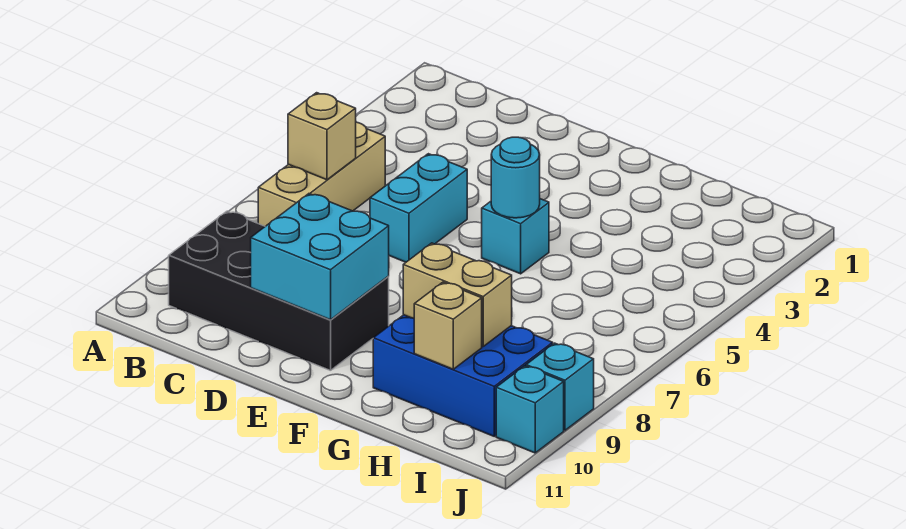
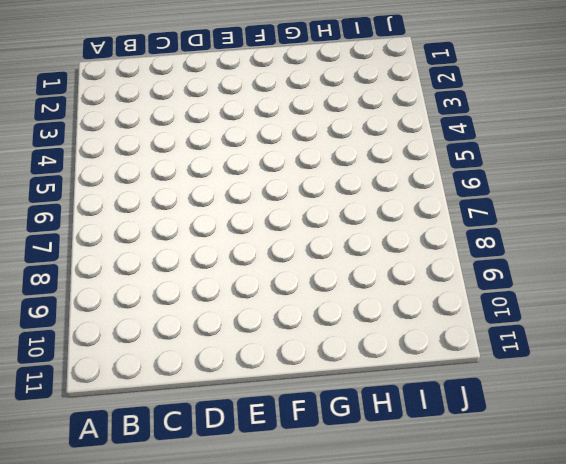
none -> tan brick B5:B7 level 1
none -> black brick B9:E10 level 1
none -> cyan brick D5:D6 level 1

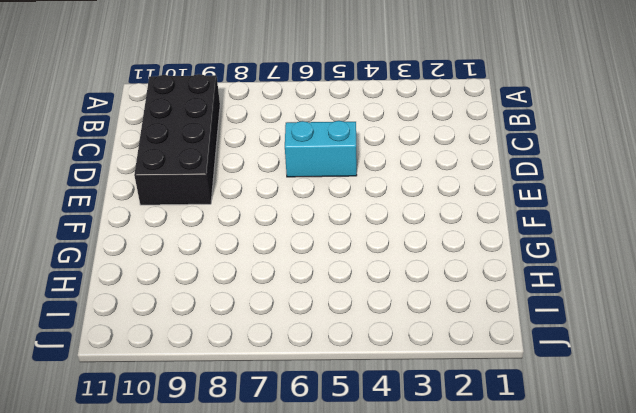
none -> tan brick B5:B7 level 1
none -> cyan brick F5 level 1
none -> blue brick G9:I10 level 1

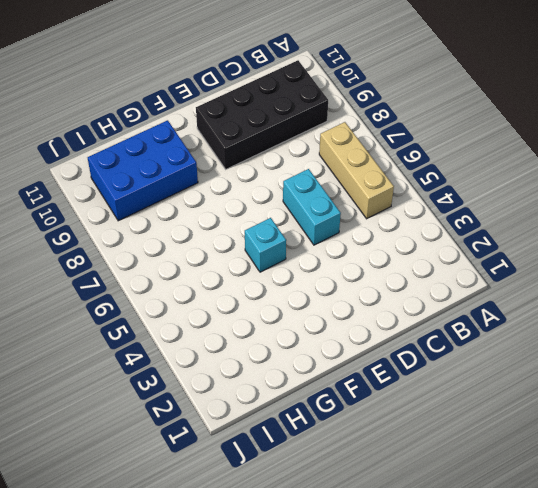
none -> cyan brick J9 level 1
none -> cyan brick J10 level 1
none -> tan brick B6 level 2

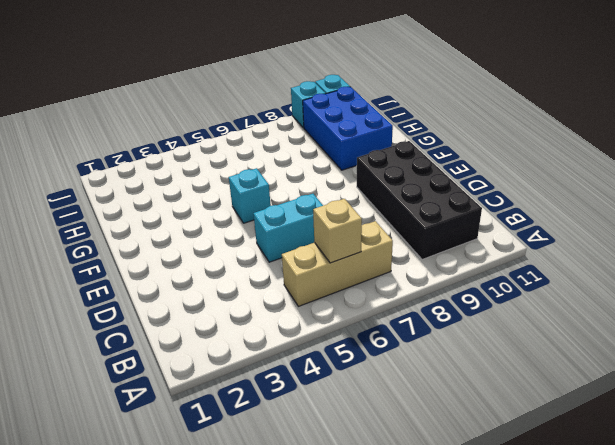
none -> cyan brick D9:E10 level 2
none -> cyan round brick F5 level 2
none -> tan brick G9:H9 level 2

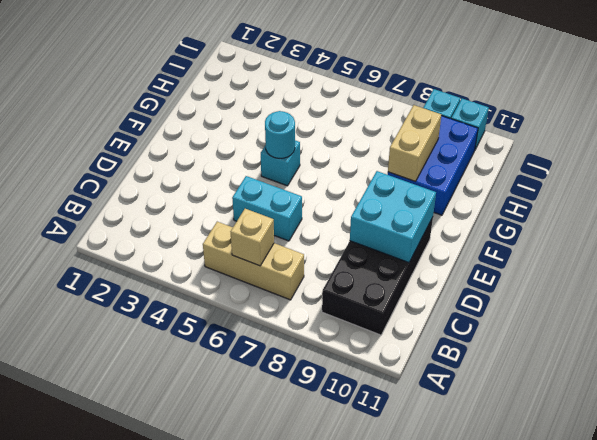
none -> tan brick H10 level 2

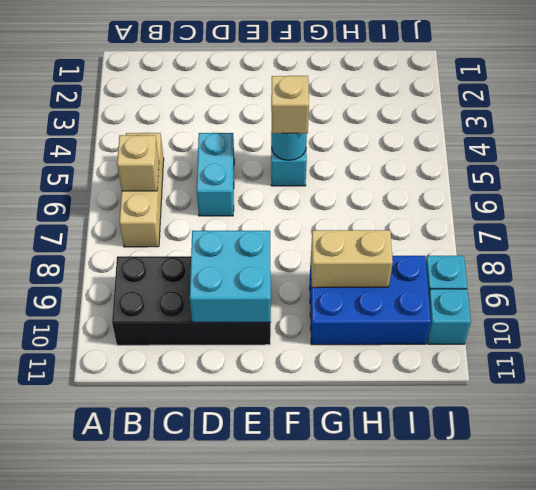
tan brick F5 level 3 -> tan brick H10 level 2

